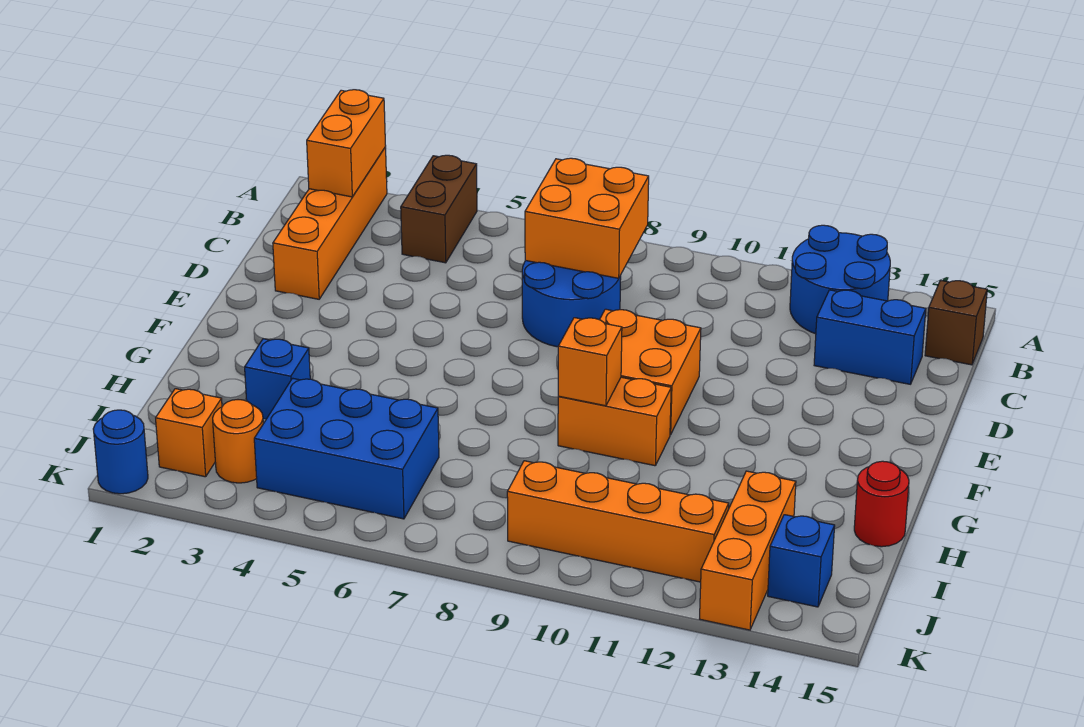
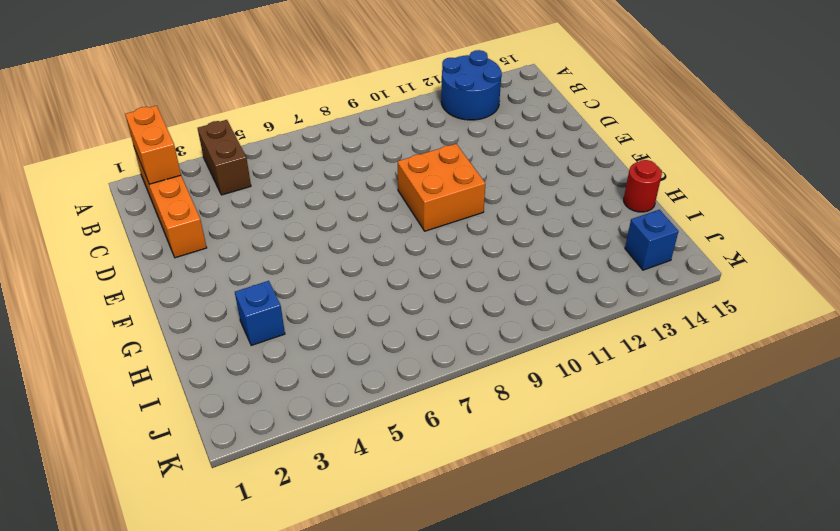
none -> brown brick B15 level 1
none -> blue round brick C7:D8 level 1
none -> blue brick C13:C14 level 1

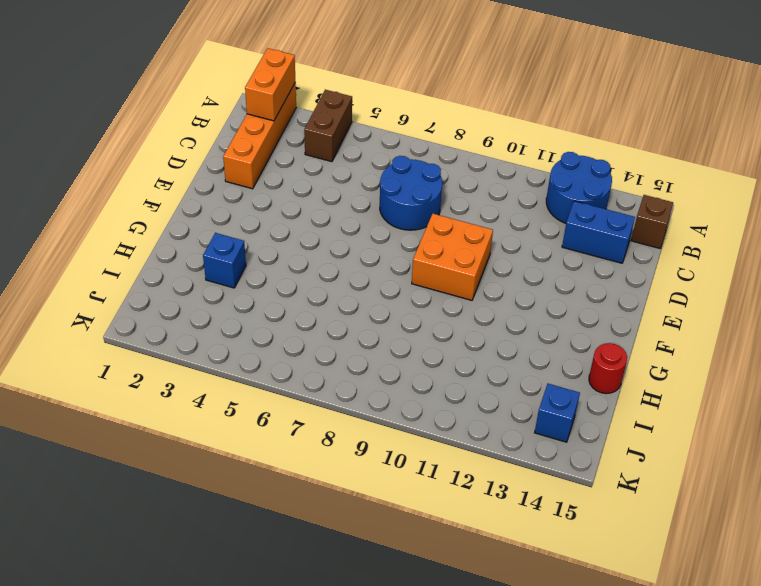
none -> orange brick G9:G10 level 1
none -> blue brick I4:J6 level 1
none -> orange brick I13:K13 level 1

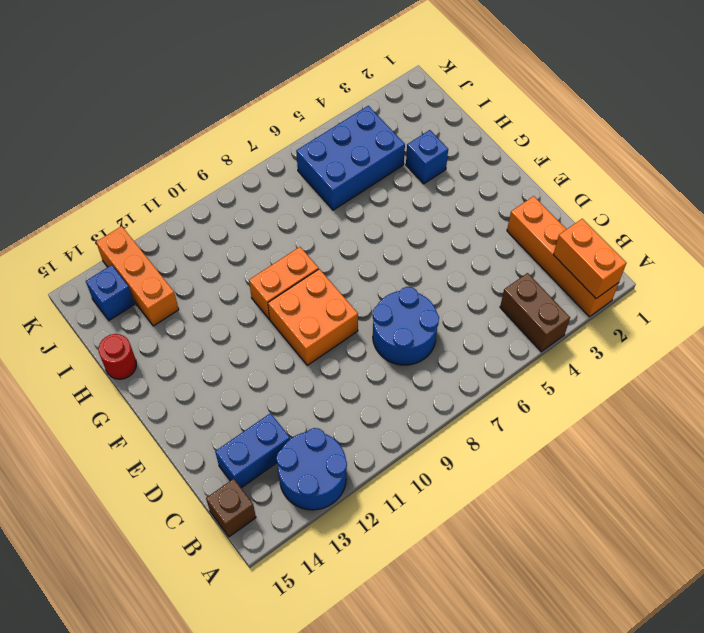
none -> orange brick J2 level 1
none -> orange round brick J3 level 1
none -> orange brick J9:J12 level 1

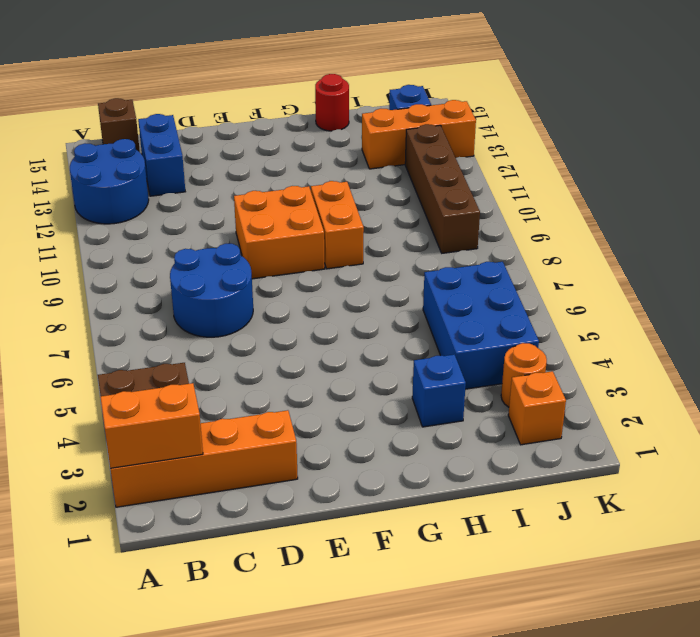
brown brick J9:J12 level 1 -> orange brick J9:J12 level 1
none -> blue round brick K1 level 1
none -> orange brick B7:C8 level 2
none -> orange brick G9 level 2

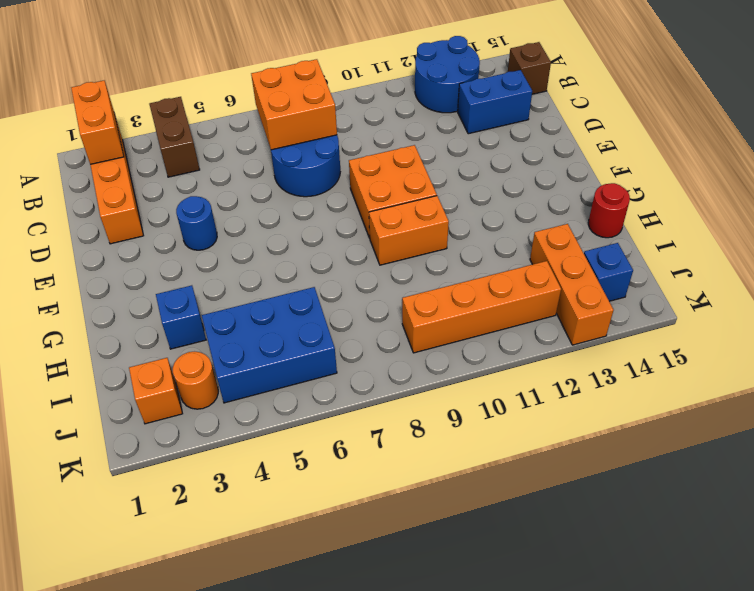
blue round brick E4 level 1 -> blue round brick K1 level 1
none -> orange brick G9 level 2

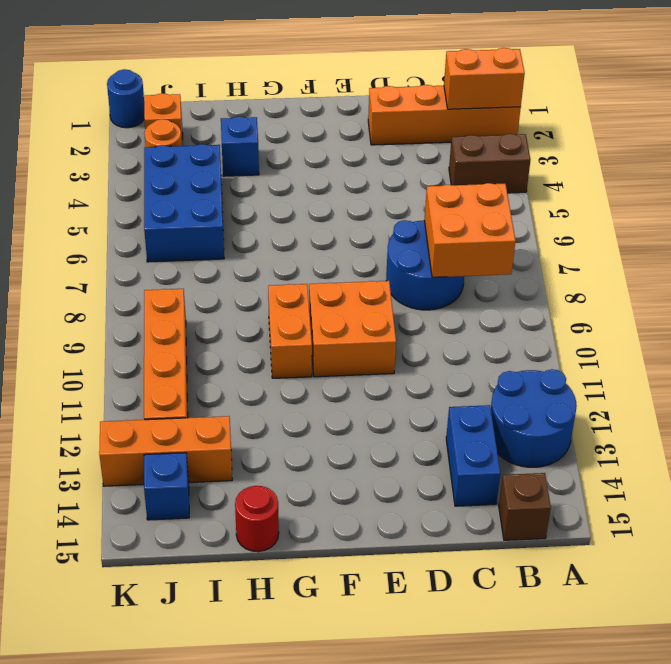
none -> orange brick G9 level 2

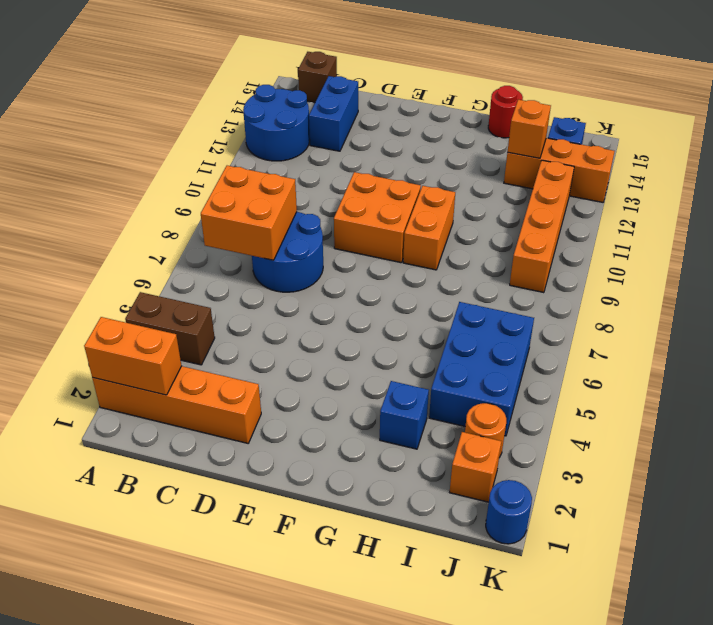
orange brick I13 level 2 -> orange brick G9 level 2

